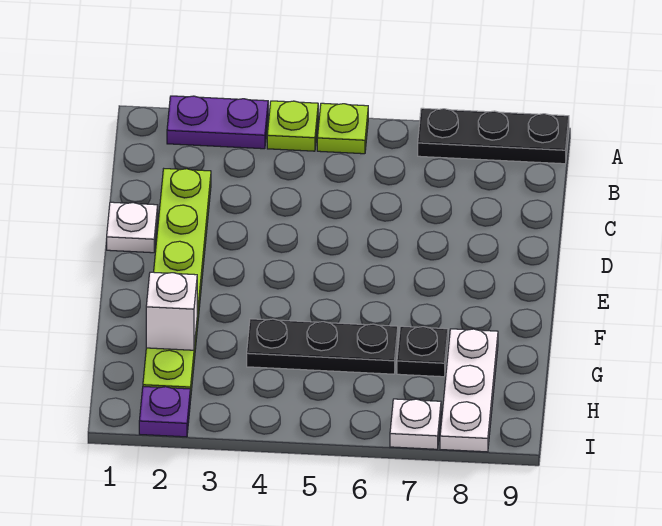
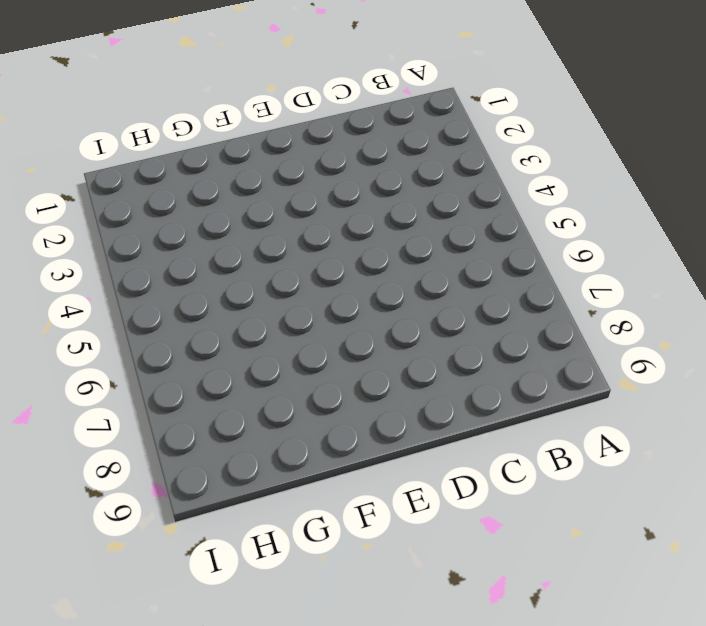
none -> purple plate A2:A3 level 1
none -> lime plate A4 level 1
none -> lime plate A5 level 1

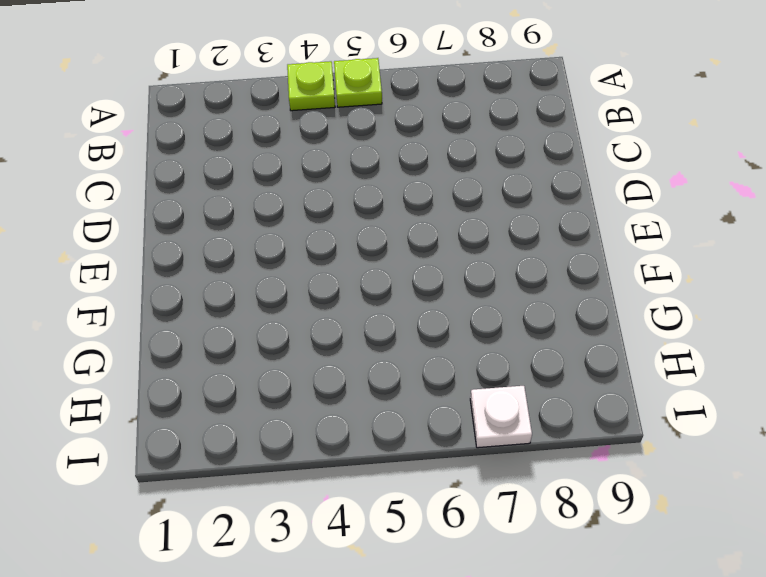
none -> purple plate A2:A3 level 1
none -> black plate A7:A9 level 1
none -> lime plate C2:H2 level 1

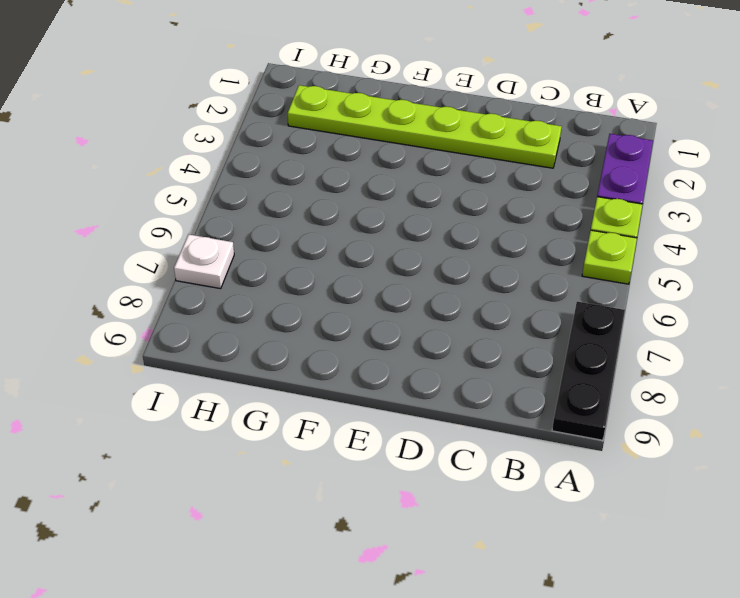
none -> white plate D1 level 1
none -> black plate G4:G6 level 1
none -> black plate G7 level 1

